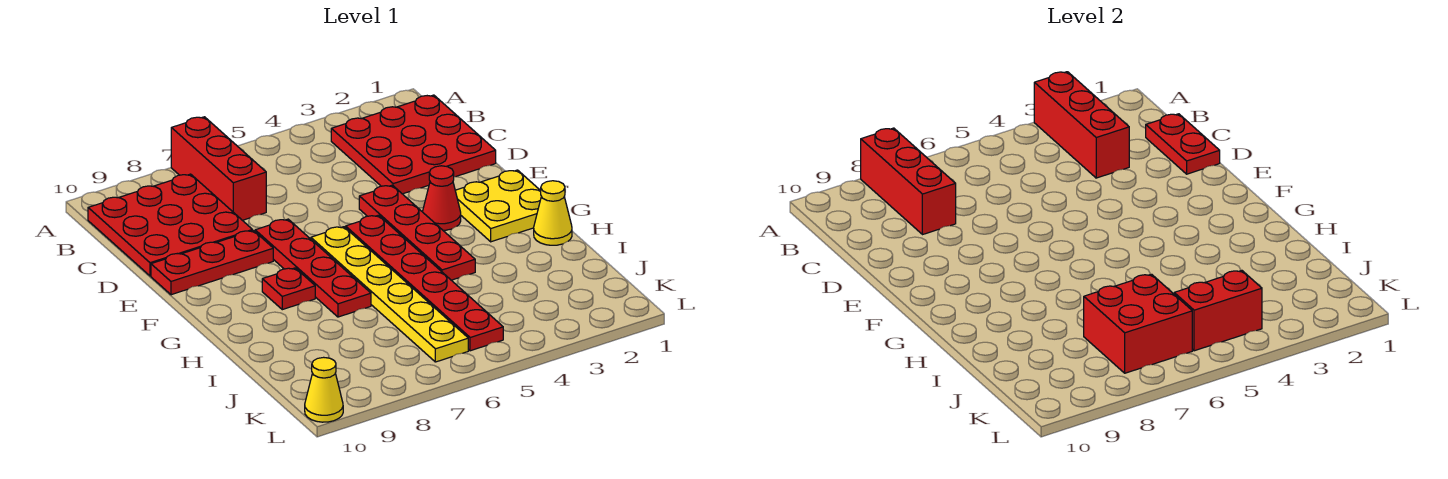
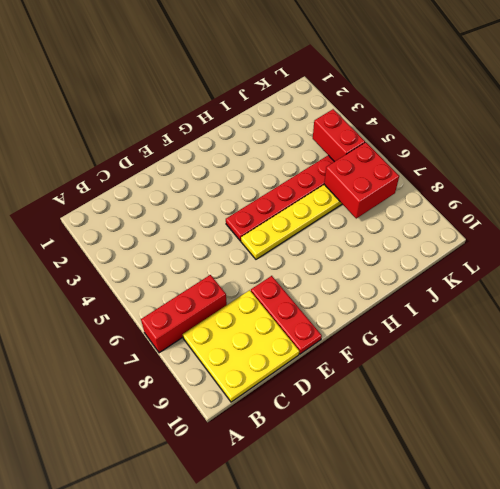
yellow plate B8:D10 level 1 -> red plate B8:D10 level 1
none -> red plate B1:D3 level 1
none -> red plate E4:H4 level 1
none -> red plate E7:H7 level 1

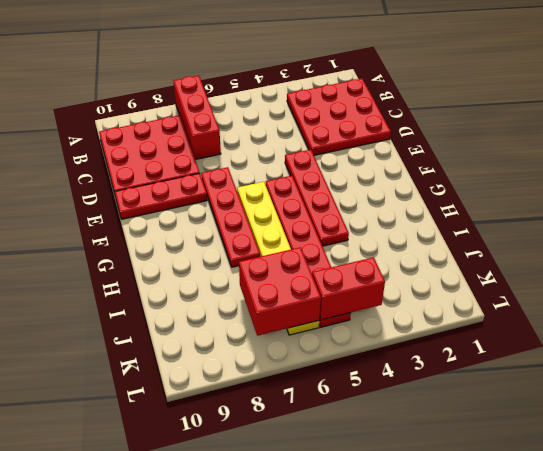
none -> yellow plate F1:G2 level 1
none -> red cone F3 level 1
none -> red plate G8 level 1

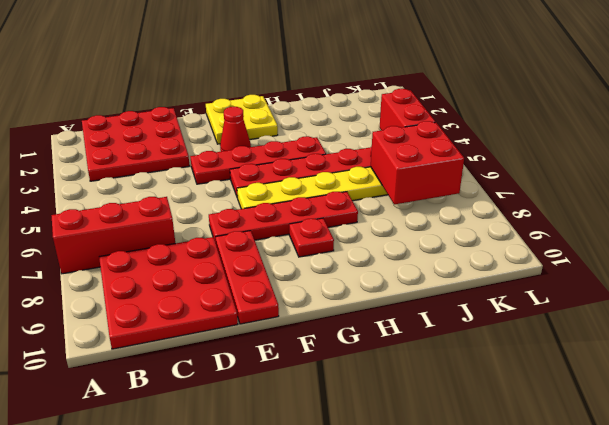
none -> yellow cone H1 level 1
none -> yellow cone L10 level 1
none -> red brick A3:C3 level 2

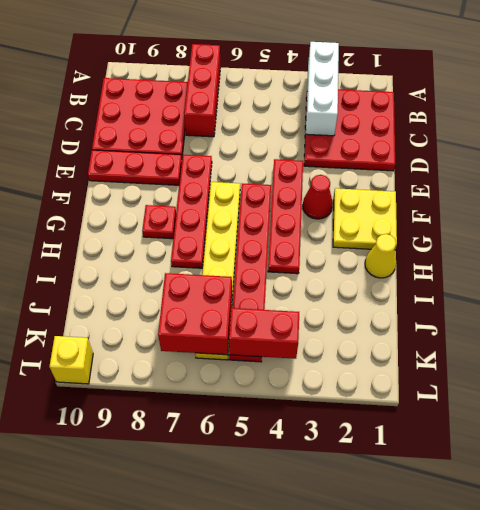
white brick A3:C3 level 2 -> red brick A3:C3 level 2
yellow brick L10 level 1 -> yellow cone L10 level 1
none -> red brick A8:C8 level 2
none -> red plate C1:D1 level 2

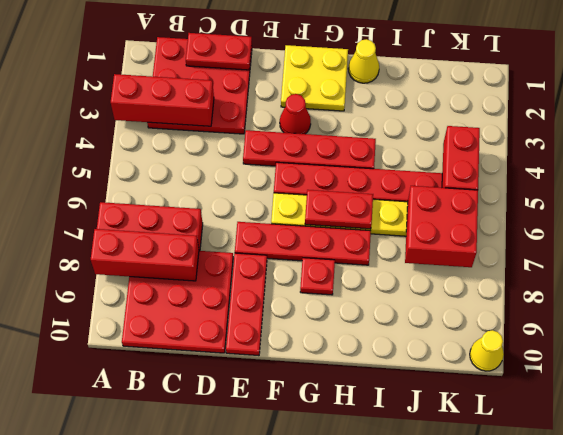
red plate G6:H6 level 2 -> none

